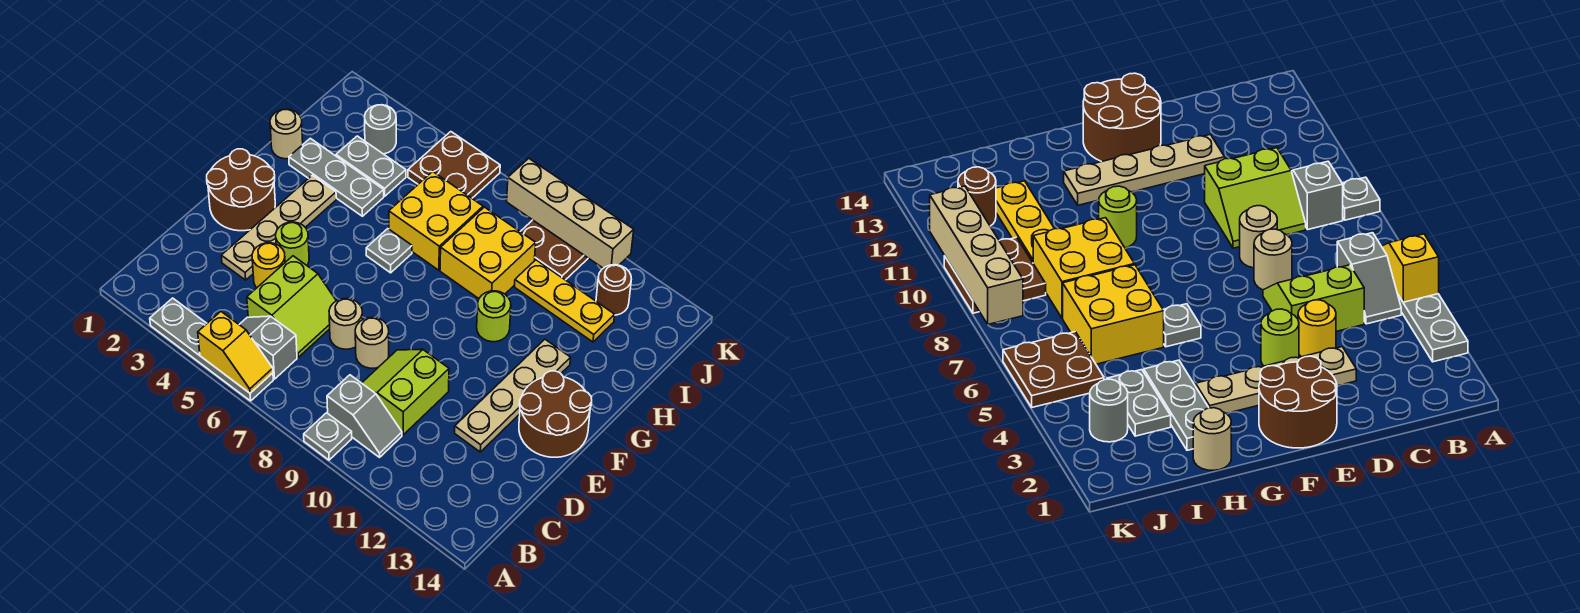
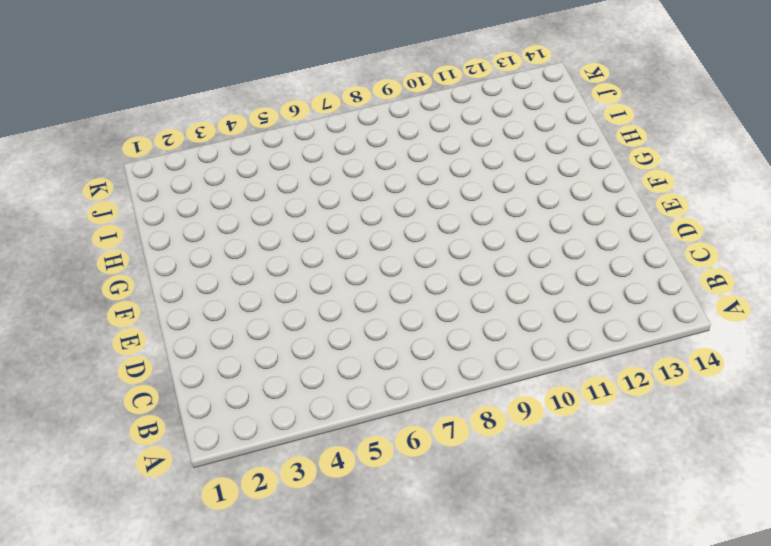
none -> grey plate A3:A6 level 1
none -> grey plate A9 level 1
none -> grey slope B5:B6 level 1 top 6

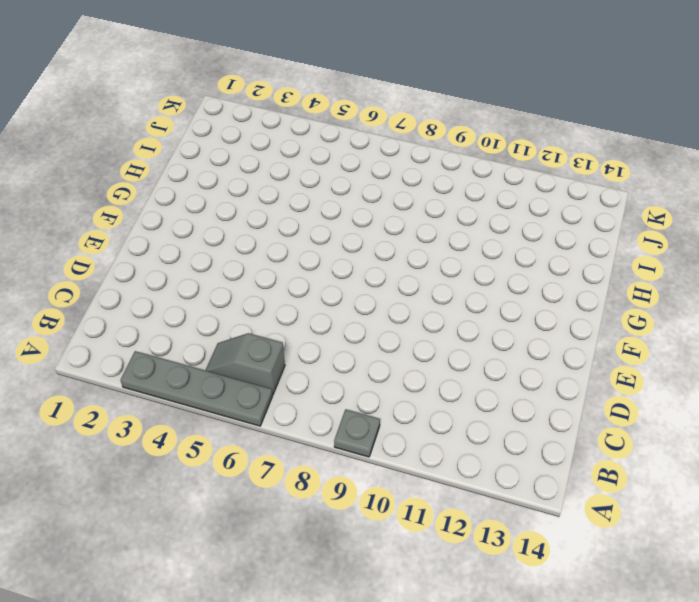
none -> grey slope B9:B10 level 1 top 9
none -> lime slope C5:D6 level 1 top 5
none -> lime slope C9:D10 level 1 top 10

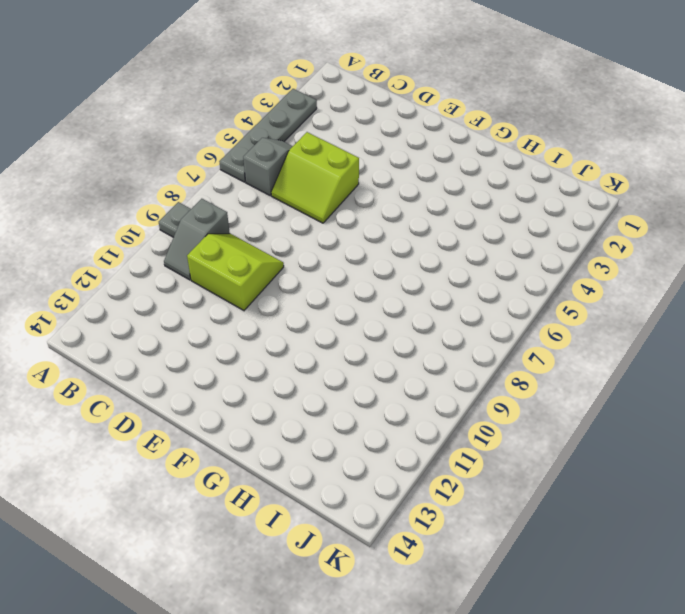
none -> tan plate D3:G3 level 1
none -> yellow round brick D4 level 1
none -> tan round brick D7 level 1

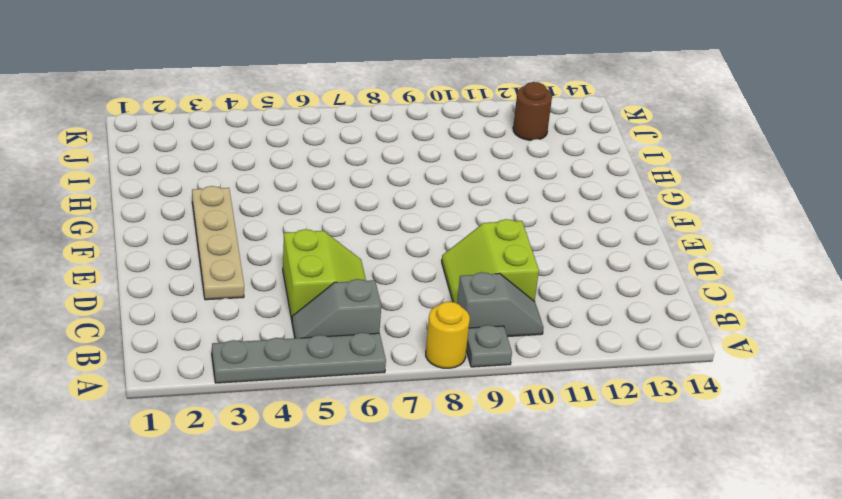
yellow round brick A8 level 1 -> yellow round brick D4 level 1
none -> tan round brick D7 level 1
none -> tan round brick D8 level 1
none -> tan plate D12:G12 level 1

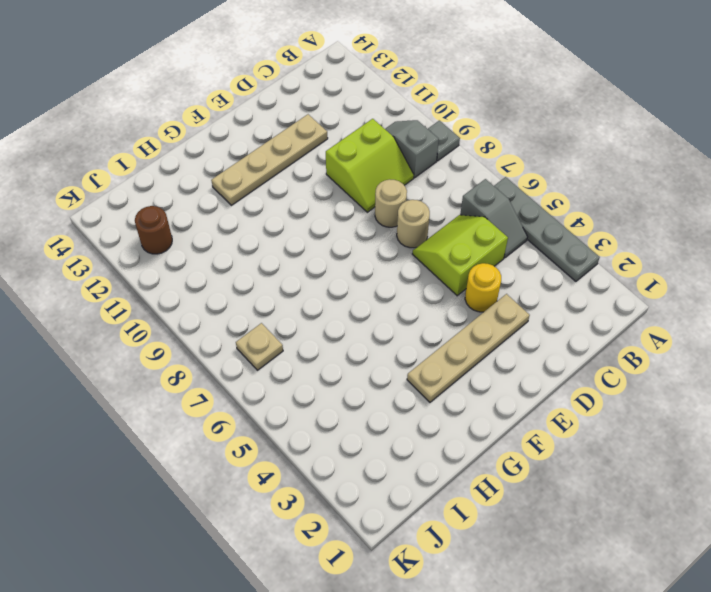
tan plate J7 level 1 -> none
none -> brown round brick E1:F2 level 1
none -> lime round brick E4 level 1
none -> brown round brick E13:F14 level 1

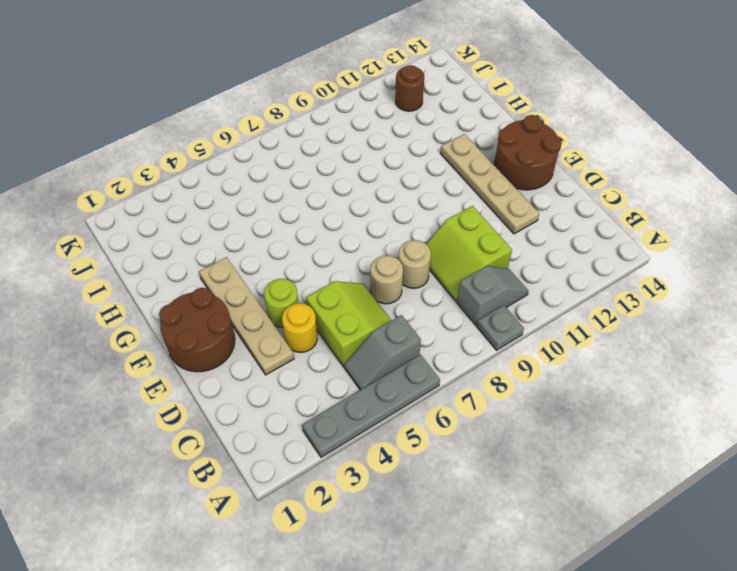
none -> grey plate G6 level 1
none -> lime round brick G10 level 1
none -> tan round brick H1 level 1

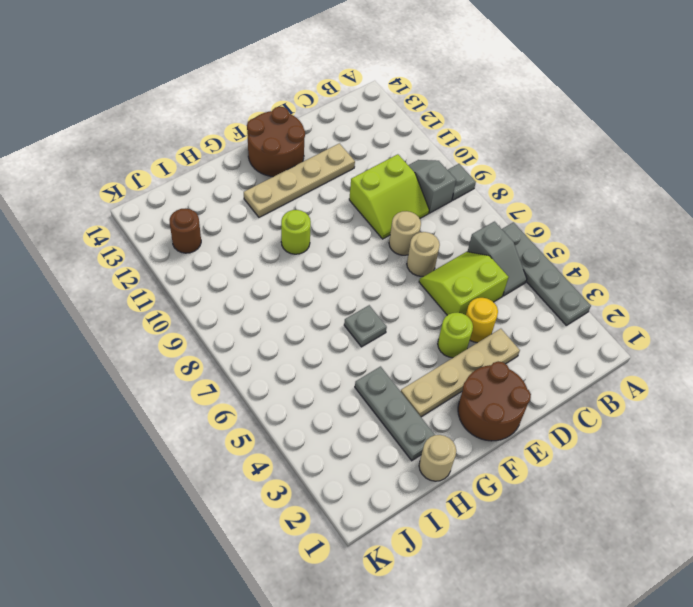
none -> yellow brick H6:I7 level 1
none -> yellow brick H8:I9 level 1
none -> grey plate I3:I4 level 1

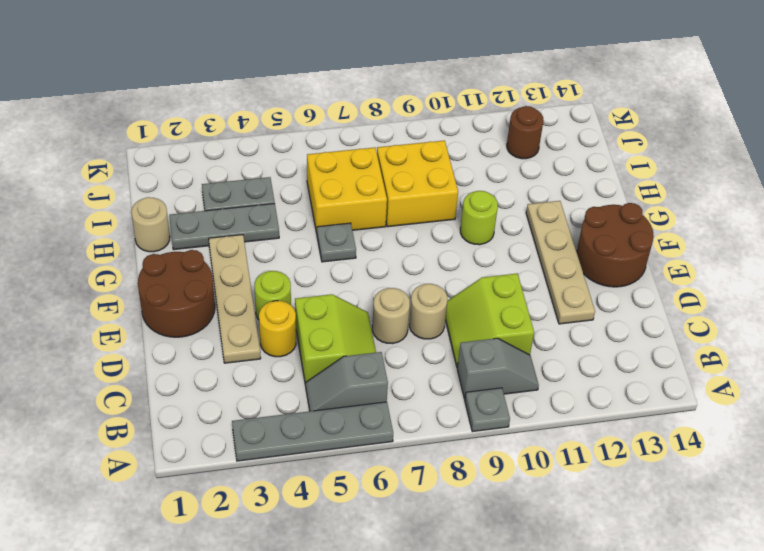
none -> yellow plate I10:I12 level 1
none -> grey round brick J3 level 1
none -> brown plate J5:K6 level 1

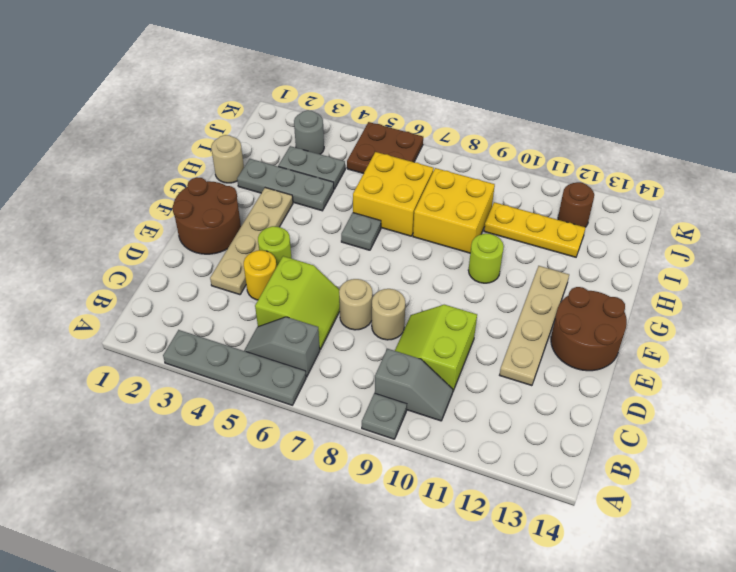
none -> brown plate J9:K10 level 1
none -> yellow slope A5:A6 level 2 top 5
none -> tan brick K8:K11 level 2

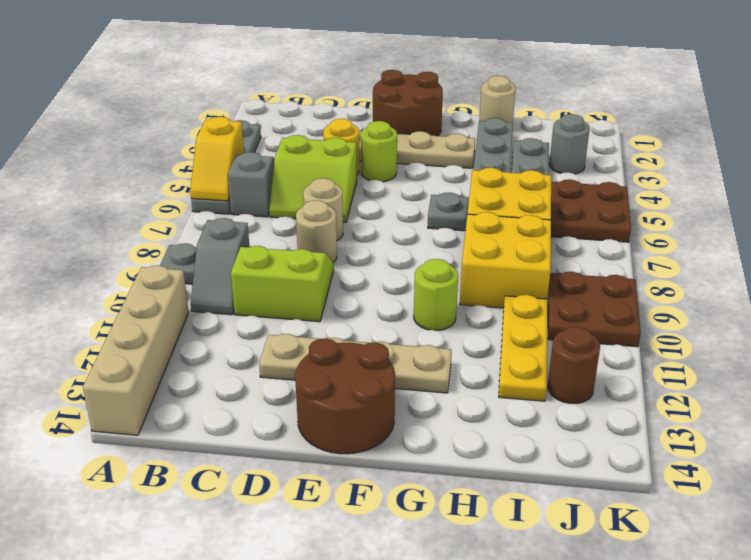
tan brick A11:A14 level 1 -> tan brick K8:K11 level 2

